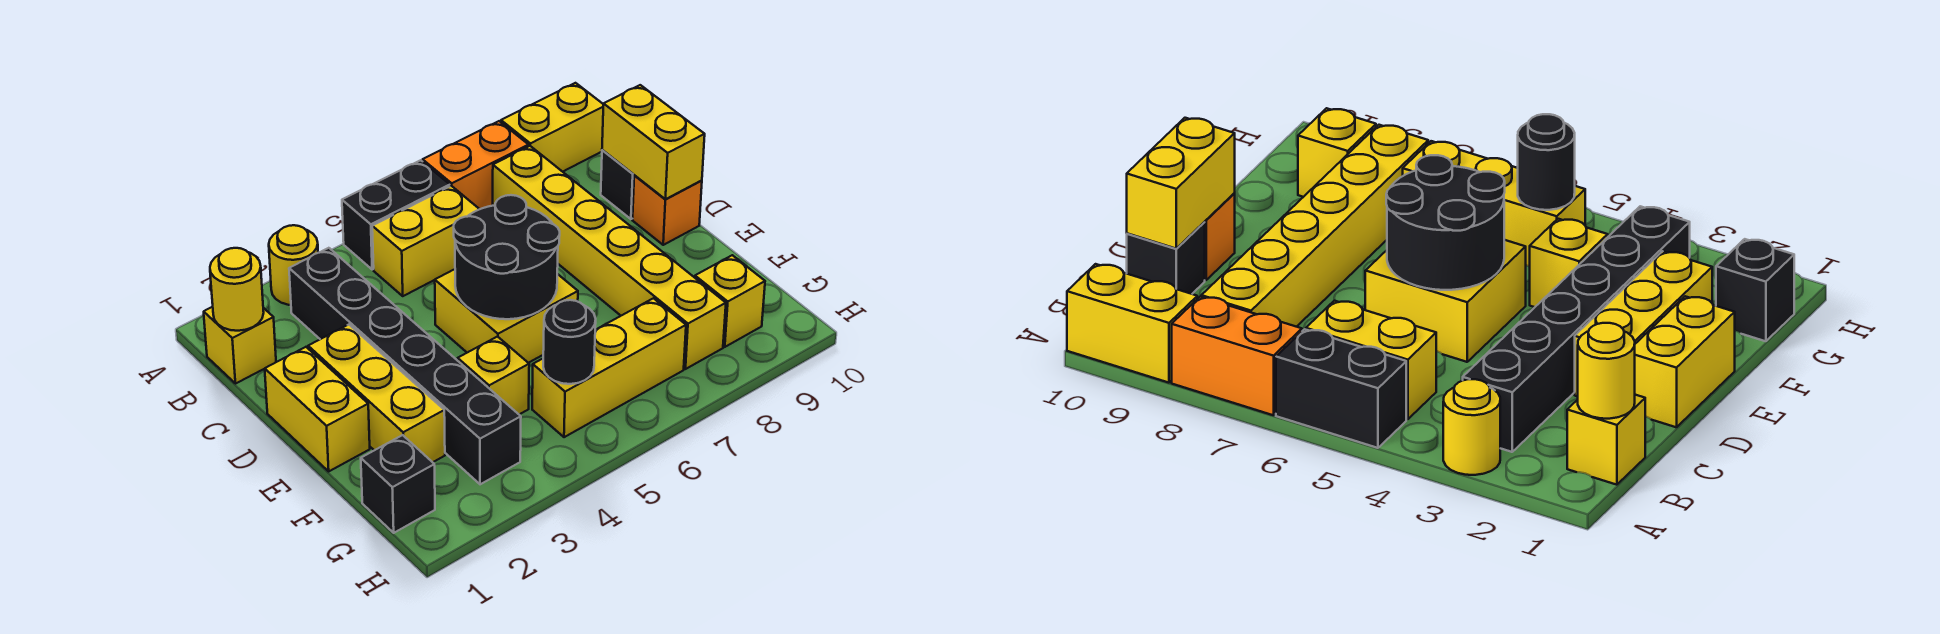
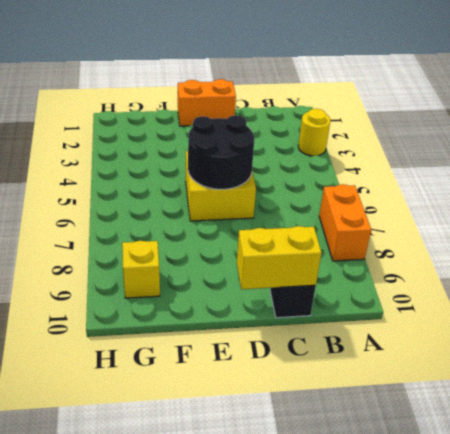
orange brick D1:E1 level 1 -> yellow brick D1:E1 level 1
none -> black brick A5:A6 level 1
none -> yellow brick A9:A10 level 1
none -> yellow brick B1 level 1

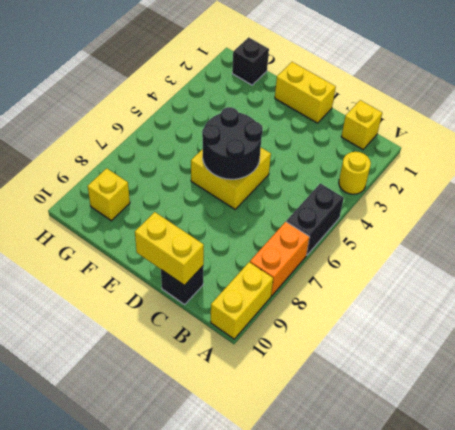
none -> black brick B3:G3 level 1
none -> yellow brick B5:B6 level 1
none -> yellow brick B8:G8 level 1

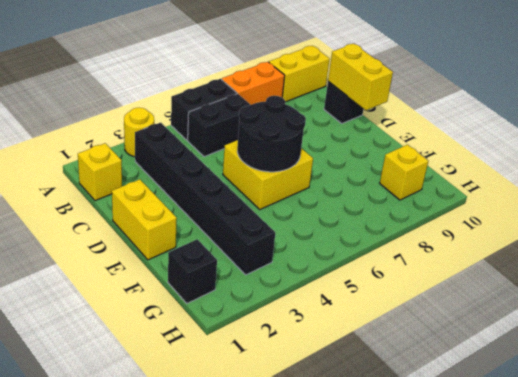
black brick B5:B6 level 1 -> yellow brick B5:B6 level 1
none -> yellow brick B8:G8 level 1
none -> yellow brick D2:F2 level 1
none -> orange brick D10 level 1

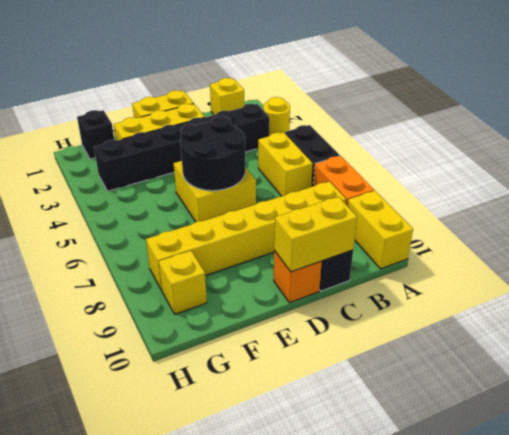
none -> yellow brick F4 level 1
none -> yellow brick G5:G7 level 1
none -> yellow round brick B1 level 2

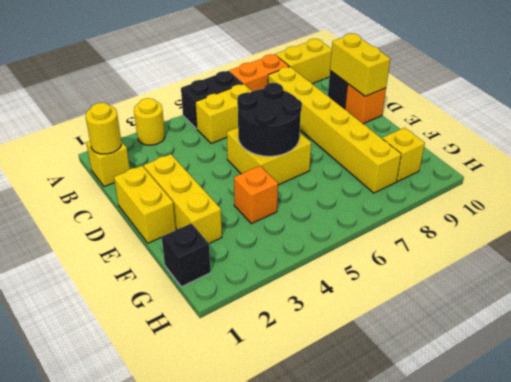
orange brick F4 level 1 -> yellow brick F4 level 1
none -> black brick B3:G3 level 1
none -> yellow brick G5:G7 level 1
none -> black round brick G5 level 2

